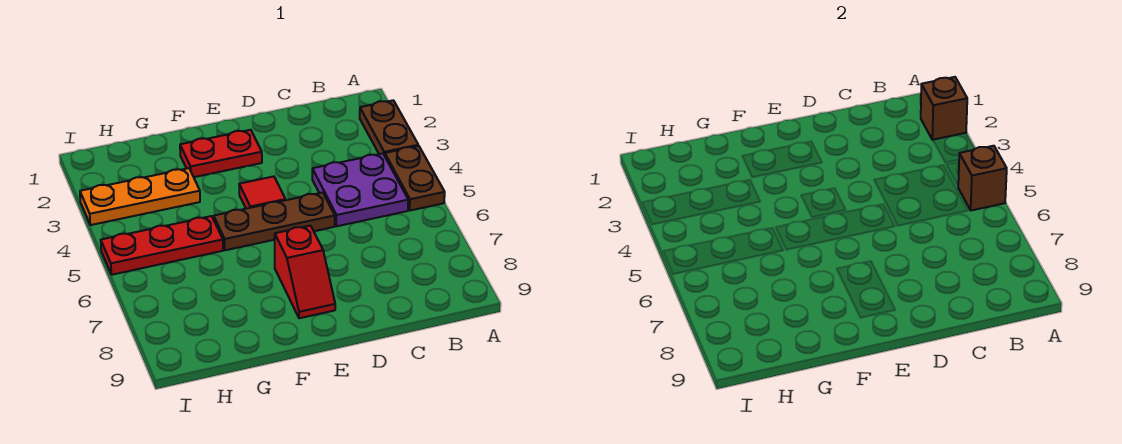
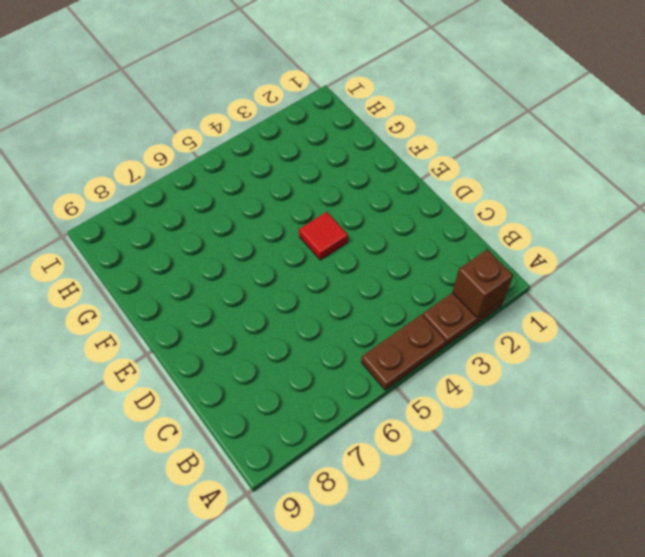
none -> purple plate B4:C5 level 1
none -> brown plate D5:F5 level 1

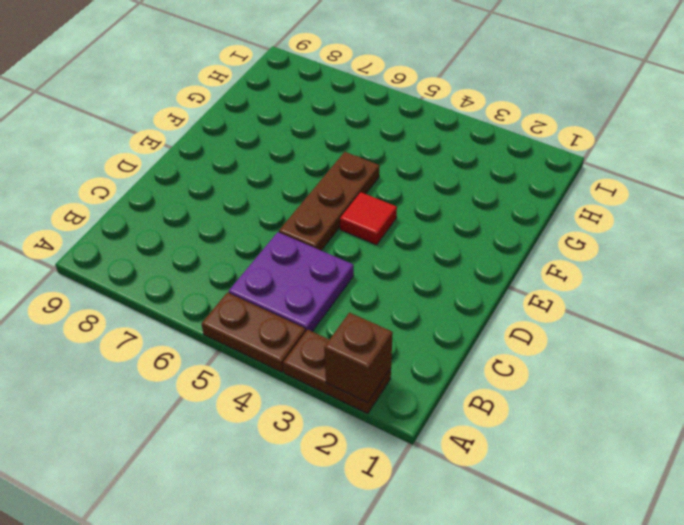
none -> red plate E2:F2 level 1
none -> red slope E7:E8 level 1 top 7

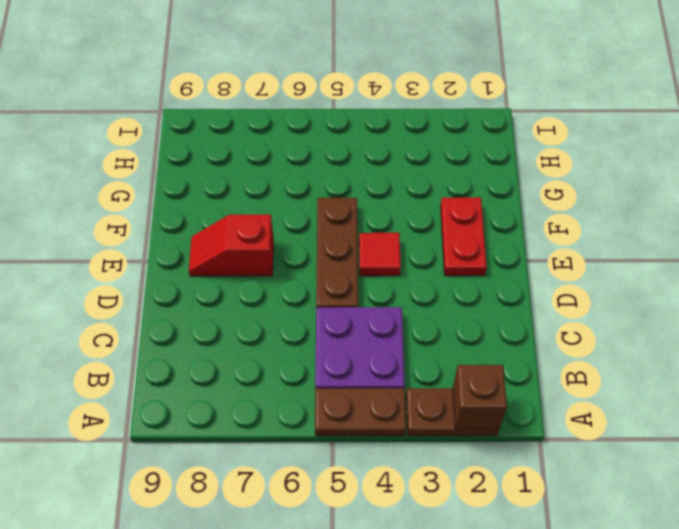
none -> orange plate G3:I3 level 1
none -> red plate G5:I5 level 1

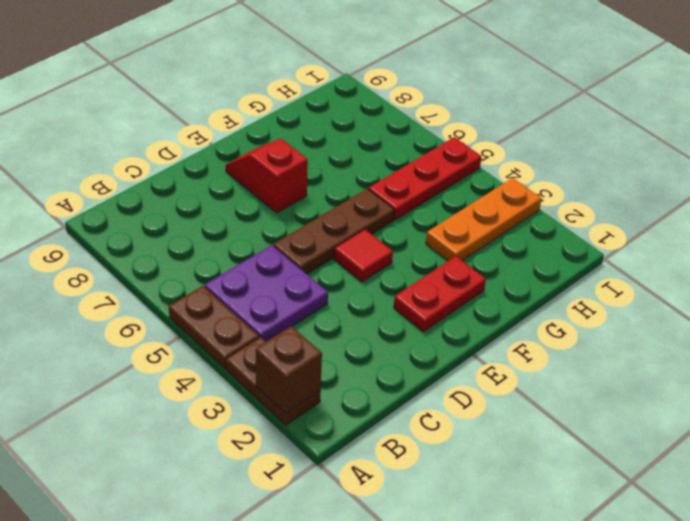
none -> brown brick A5 level 2

